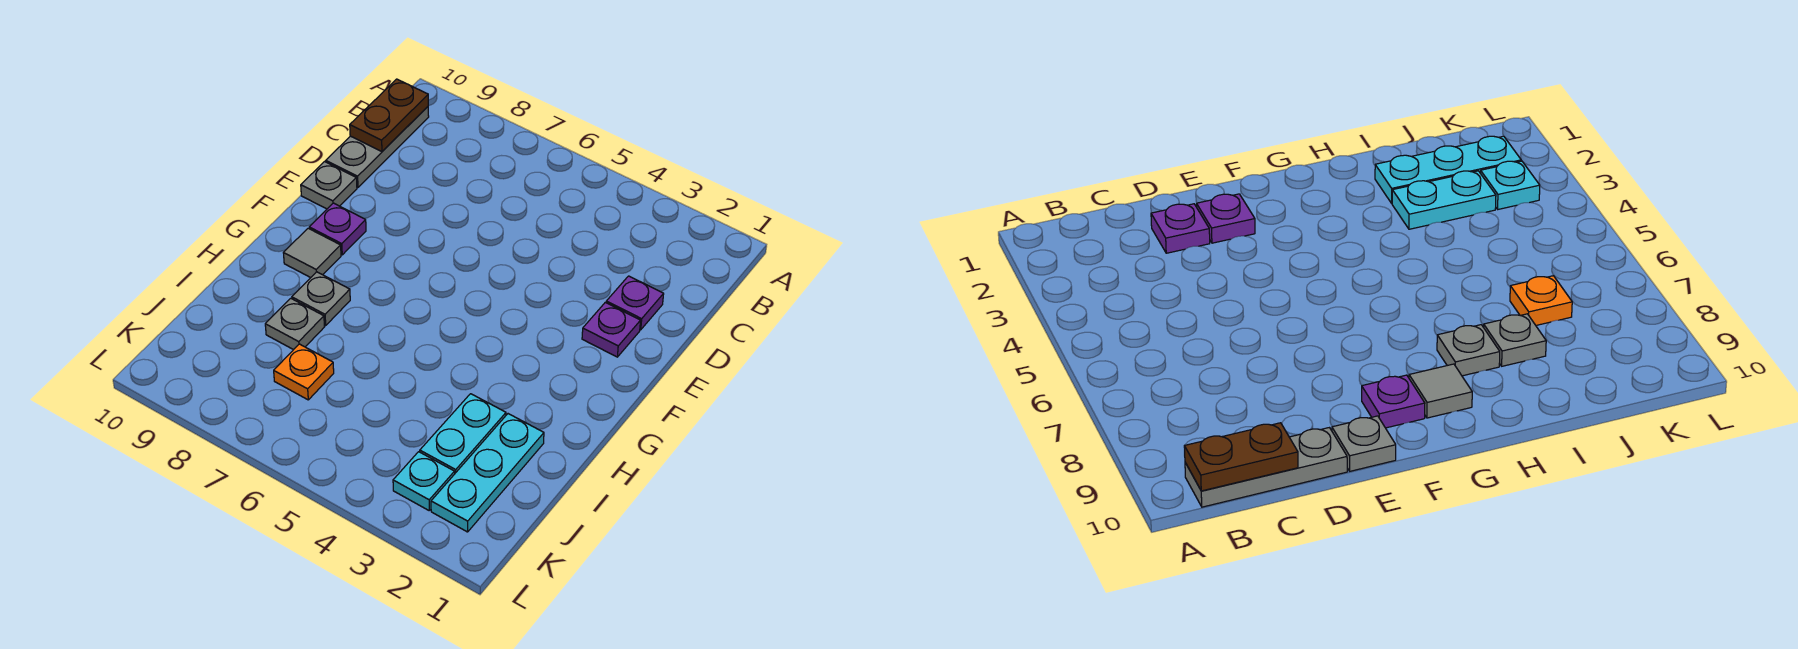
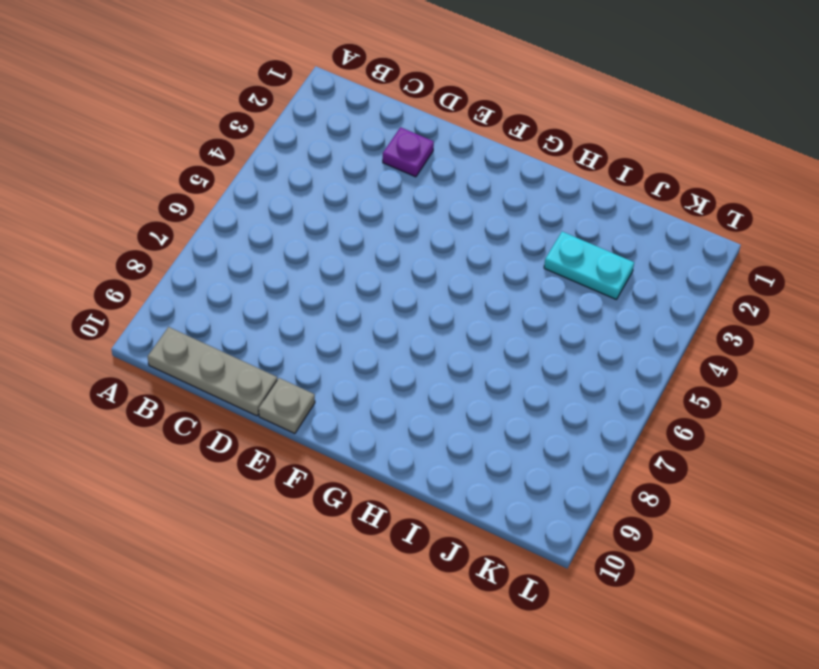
none -> purple plate E2 level 1
none -> purple plate F9 level 1
none -> grey tile G9 level 1

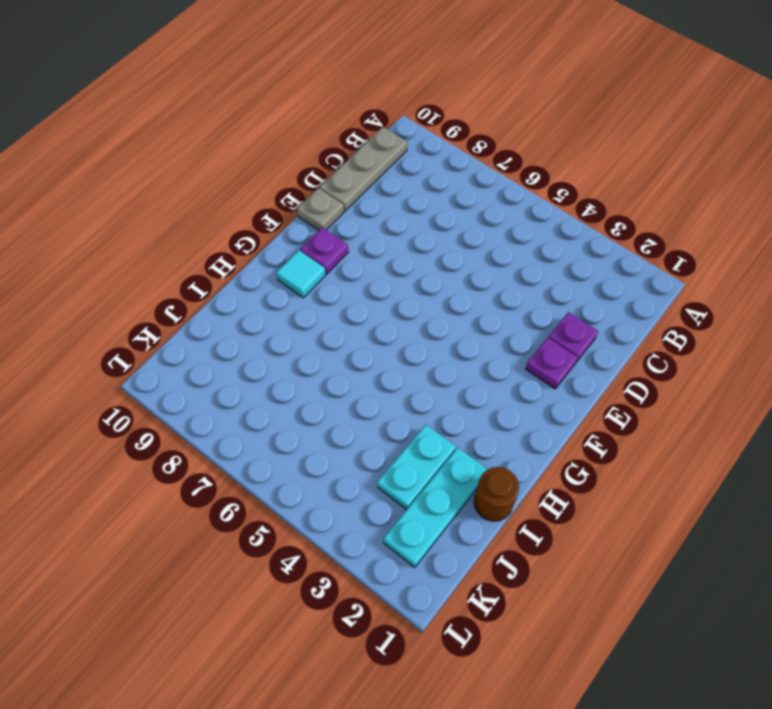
cyan tile G9 level 1 -> grey tile G9 level 1
brown round brick I1 level 1 -> none
none -> grey plate H8 level 1
none -> grey plate I8 level 1
none -> orange plate J7 level 1

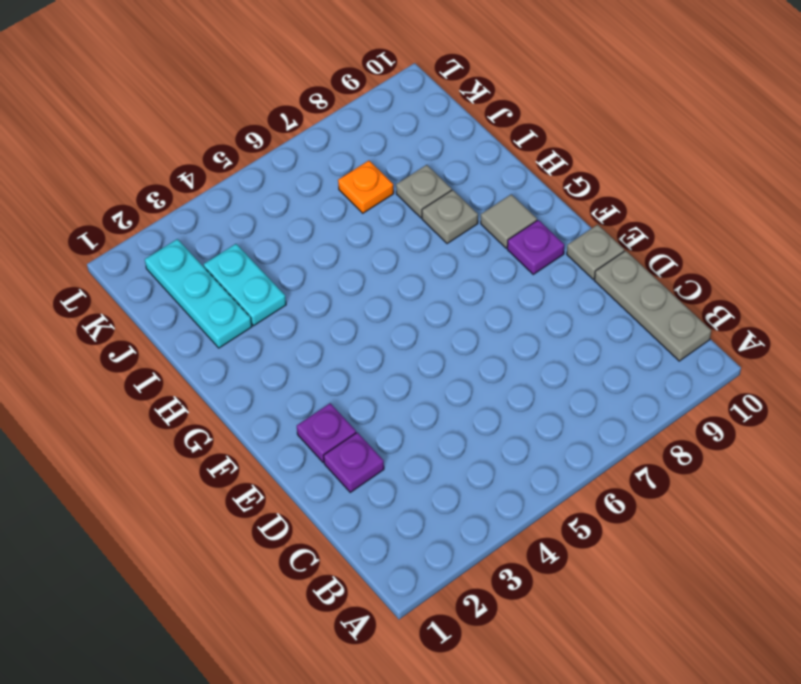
none -> cyan plate K3 level 1
none -> brown plate B10:C10 level 2

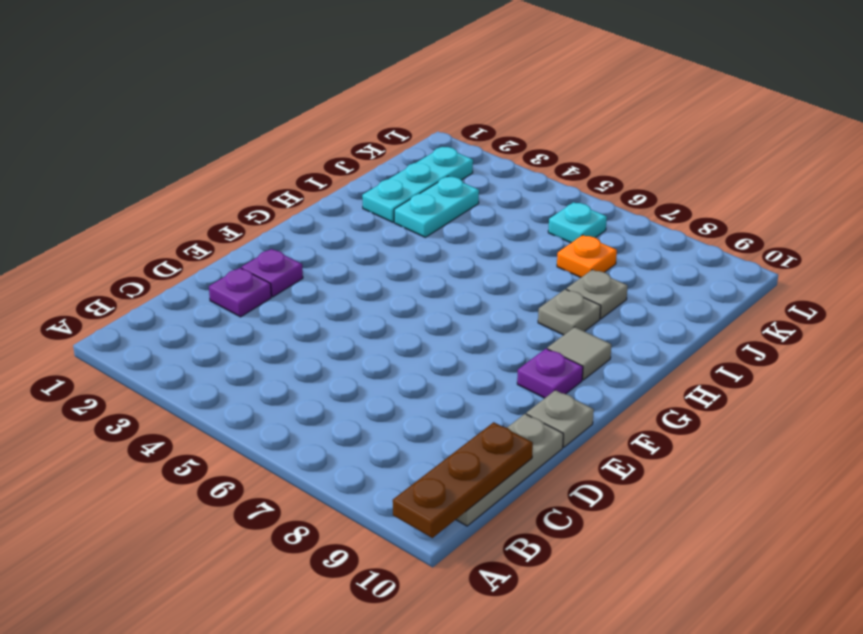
brown plate A10:C10 level 2 -> brown plate B10:C10 level 2
cyan plate K6 level 1 -> cyan plate K3 level 1

